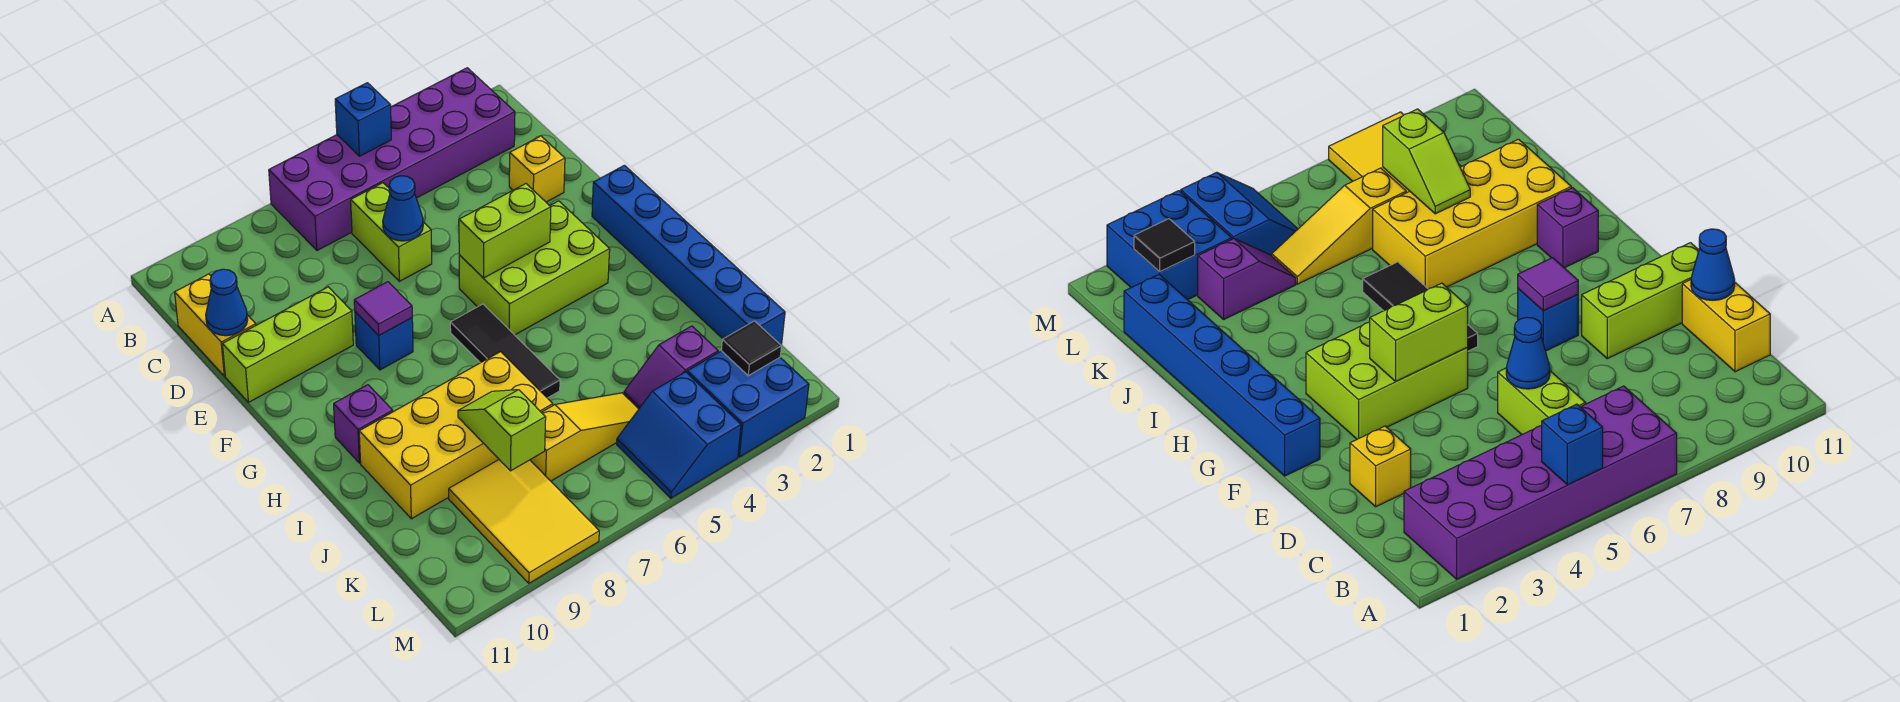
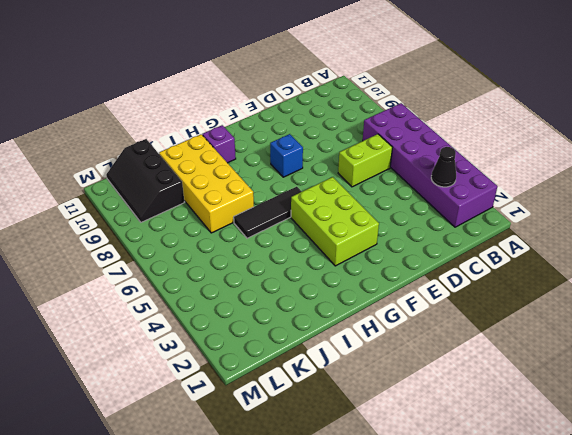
black cone B3 level 2 -> none
black slope K9:L11 level 1 top K -> yellow tile K8:M9 level 1
none -> yellow brick C11:D11 level 1
none -> yellow brick D2 level 1
none -> lime brick E9:E11 level 1

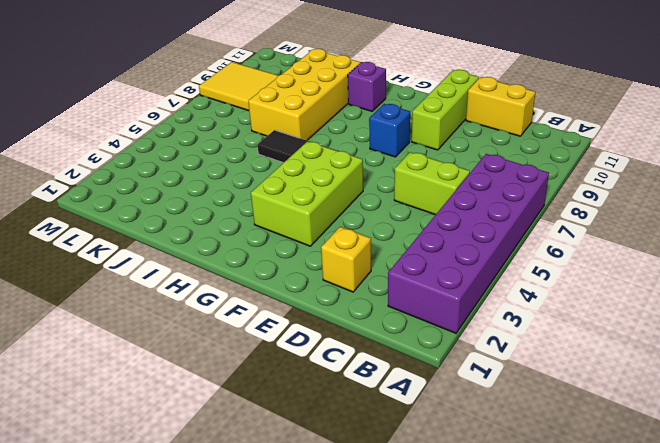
none -> blue brick F1:K1 level 1
none -> purple slope K3:K4 level 1 top 3
none -> yellow slope K5:K7 level 1 top 7

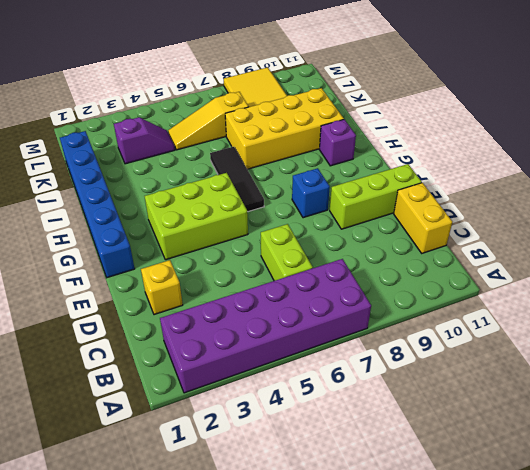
none -> blue brick L2:M3 level 1
none -> blue slope L4:M5 level 1 top 4
none -> blue brick A5 level 2

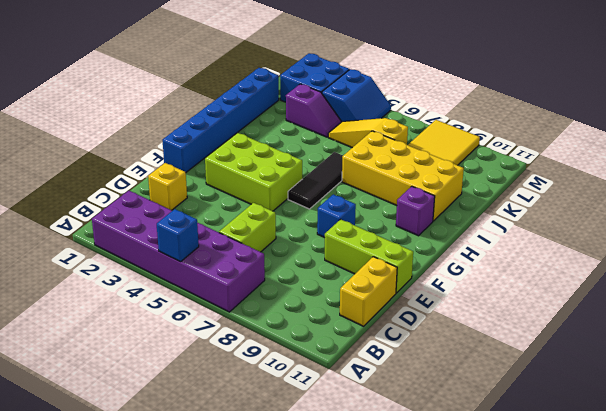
none -> blue cone D6 level 2
none -> blue cone D11 level 2
none -> lime brick F4:F5 level 2

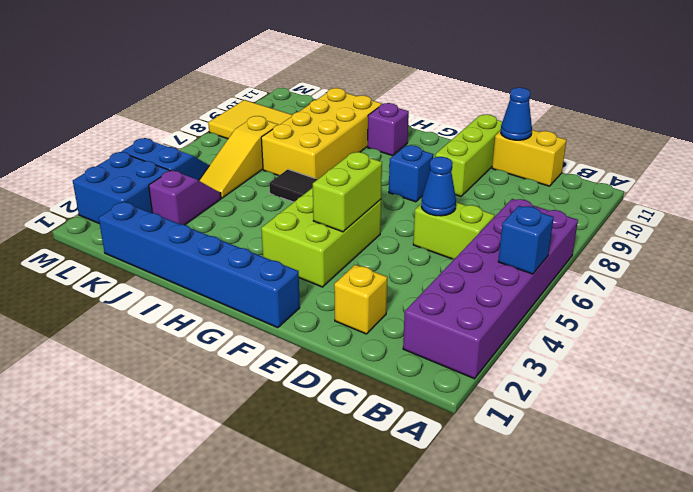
none -> purple tile F8 level 2
none -> lime slope J8:K8 level 2 top K
none -> black tile L2 level 2

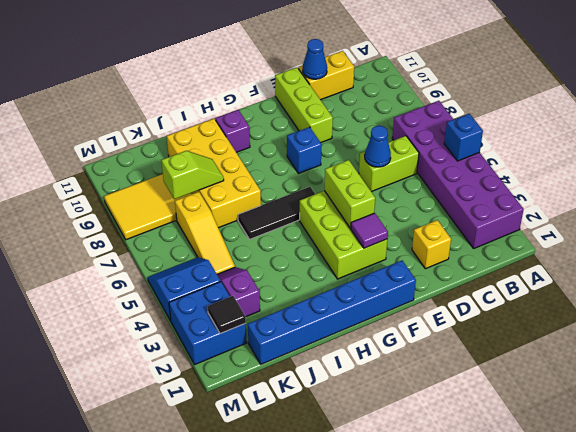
purple tile F3 level 2 -> purple tile F8 level 2

